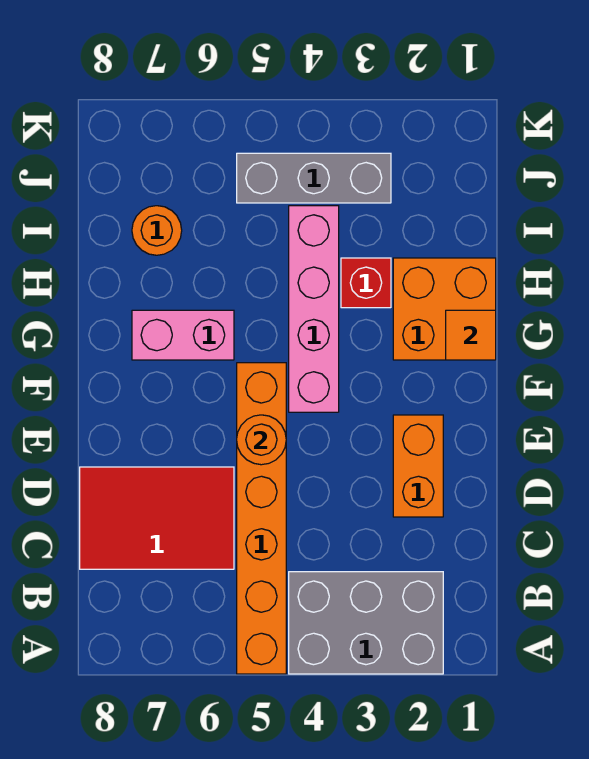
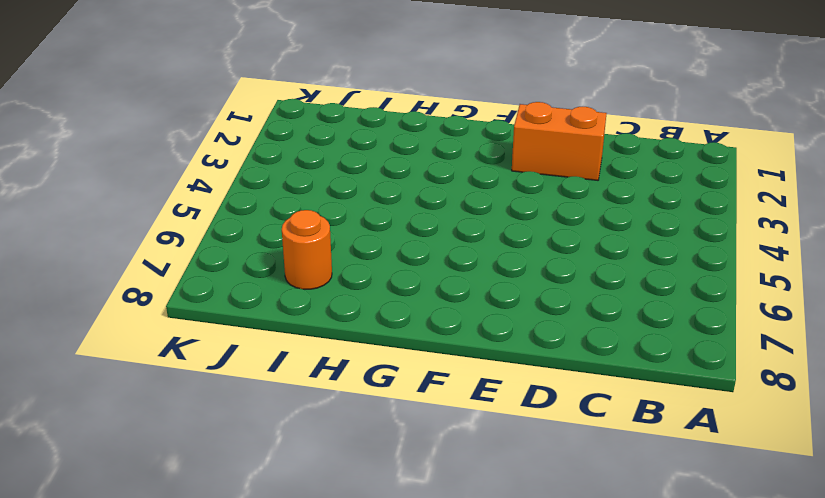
none -> grey brick A2:B4 level 1
none -> orange brick A5:F5 level 1
none -> red tile C6:D8 level 1

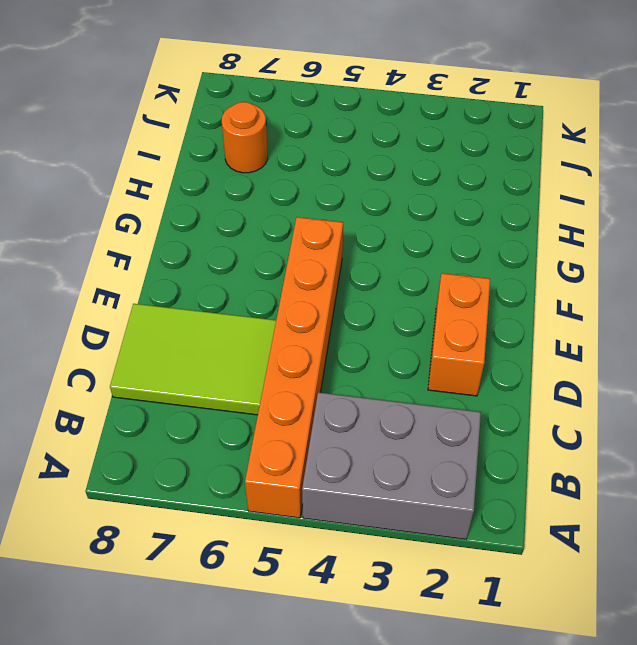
lime tile C6:D8 level 1 -> red tile C6:D8 level 1
none -> pink brick F4:I4 level 1
none -> orange brick G1:H2 level 1
none -> pink brick G6:G7 level 1

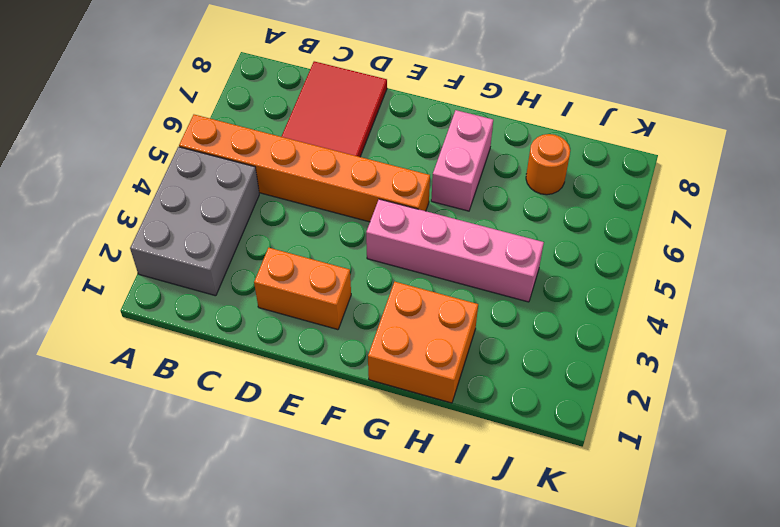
none -> red brick H3 level 1
none -> grey brick J3:J5 level 1
none -> orange round brick E5 level 2

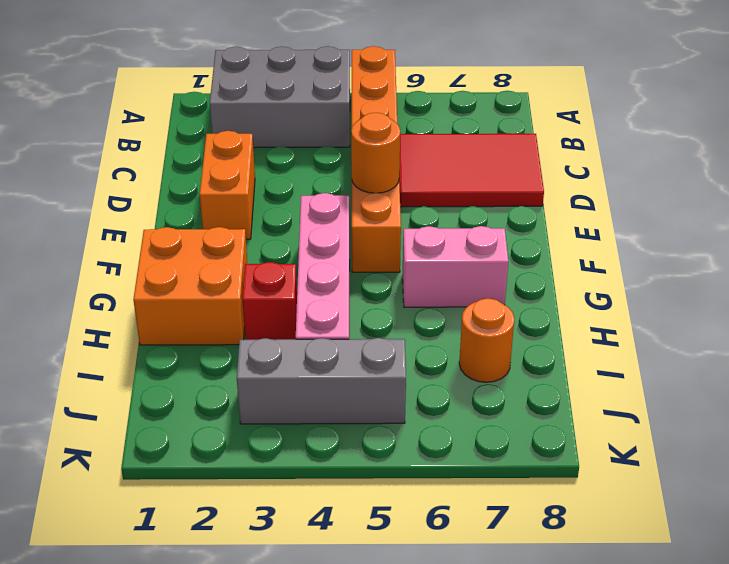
none -> orange tile G1 level 2

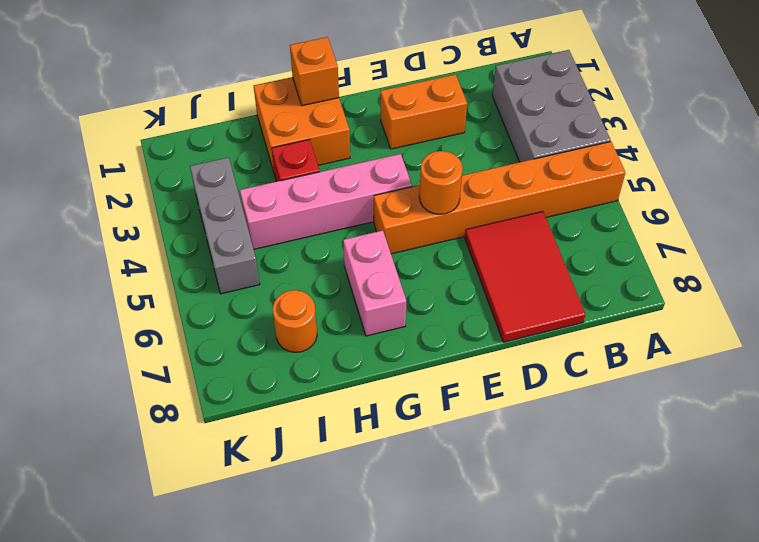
orange brick G1 level 2 -> orange tile G1 level 2

